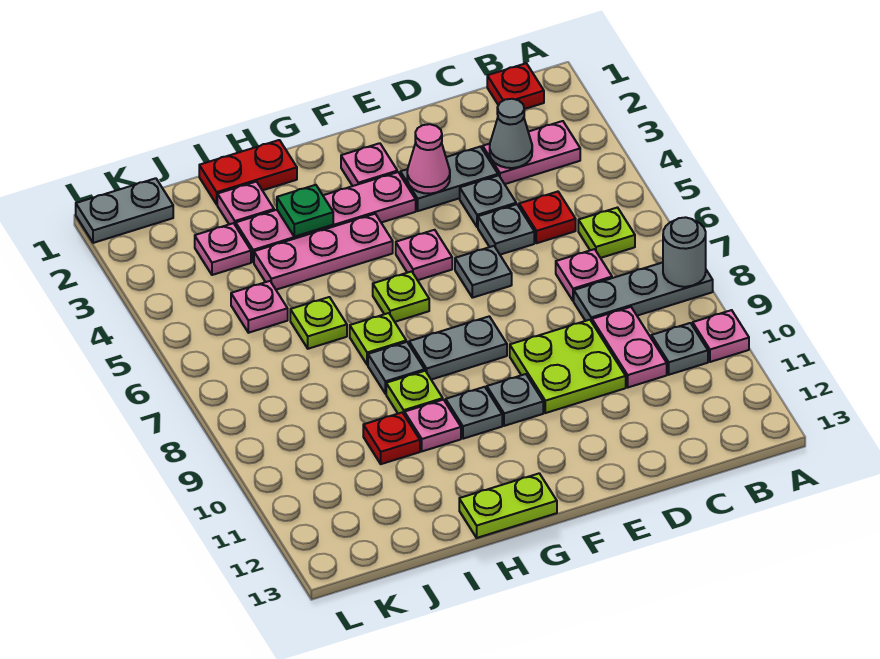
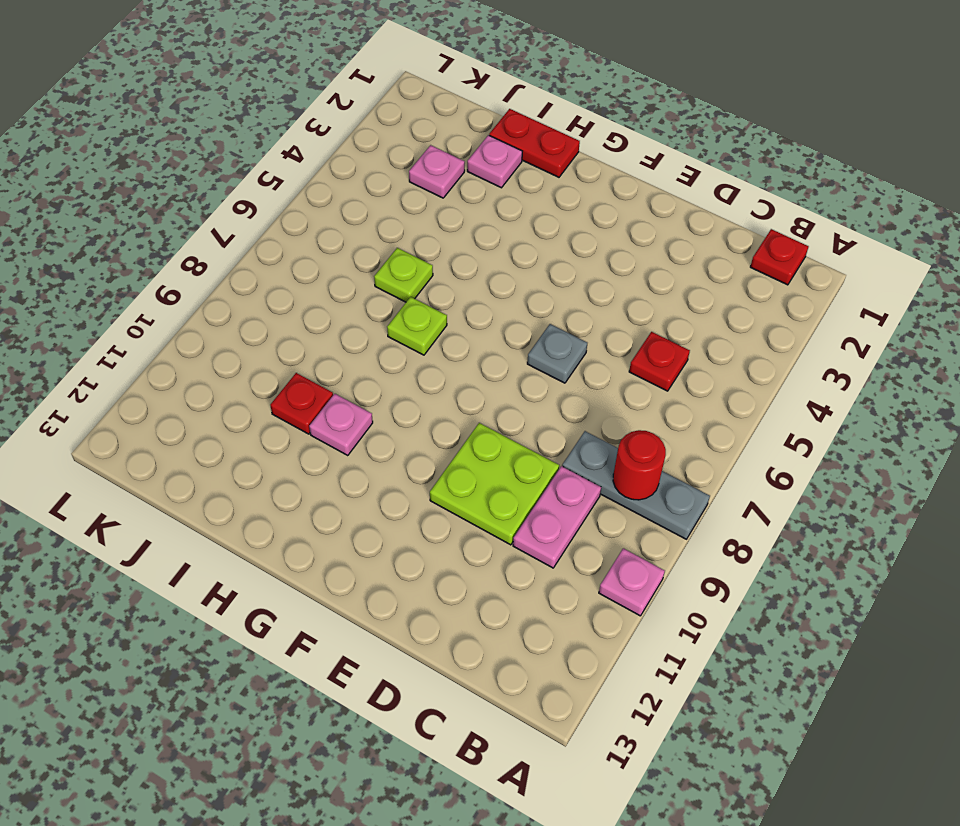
red round brick B8 level 2 -> none
none -> pink plate B3:C3 level 1
none -> lime plate B6 level 1
none -> grey plate B10 level 1
none -> pink plate C7 level 1

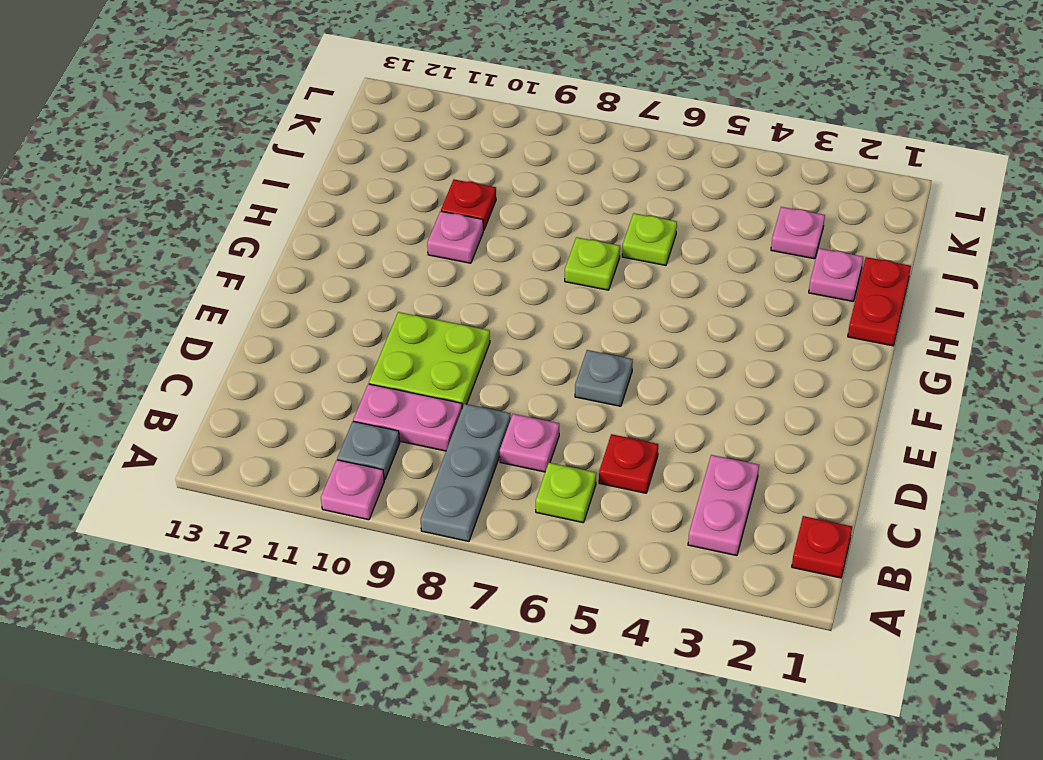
none -> grey plate D3:E3 level 1
none -> grey plate D4 level 1
none -> grey plate D5 level 1
none -> pink plate F2 level 1

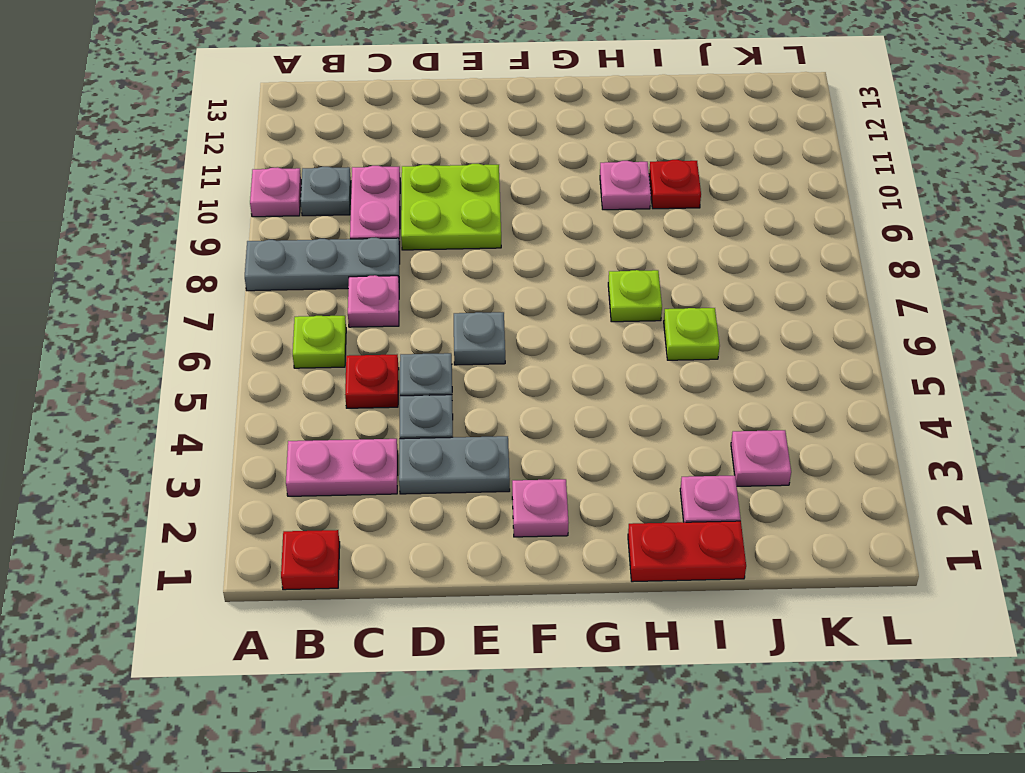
none -> pink plate F3:I3 level 1
none -> pink plate F5 level 1
none -> grey plate F8:G8 level 1
none -> grey plate F10 level 1

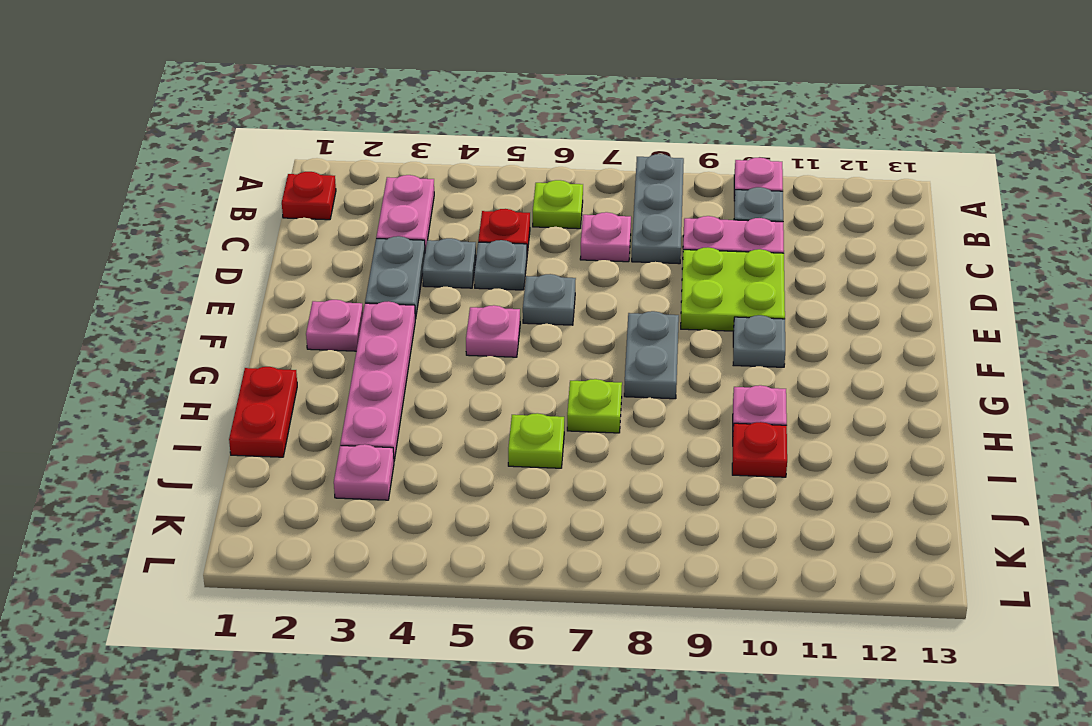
none -> pink plate G4:I4 level 1
none -> lime plate G6 level 1
none -> grey plate G10 level 1
none -> lime plate G13:H13 level 1

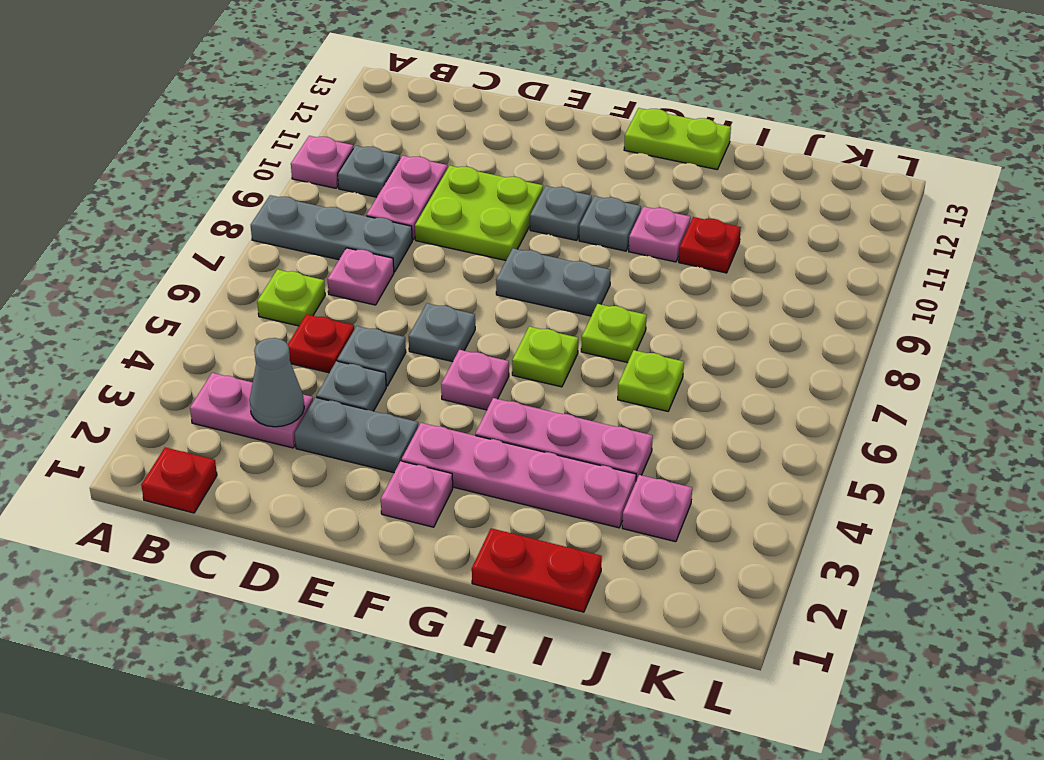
none -> grey plate H8 level 1
none -> lime plate H9 level 1
none -> pink plate I2 level 1
none -> pink plate J5 level 1

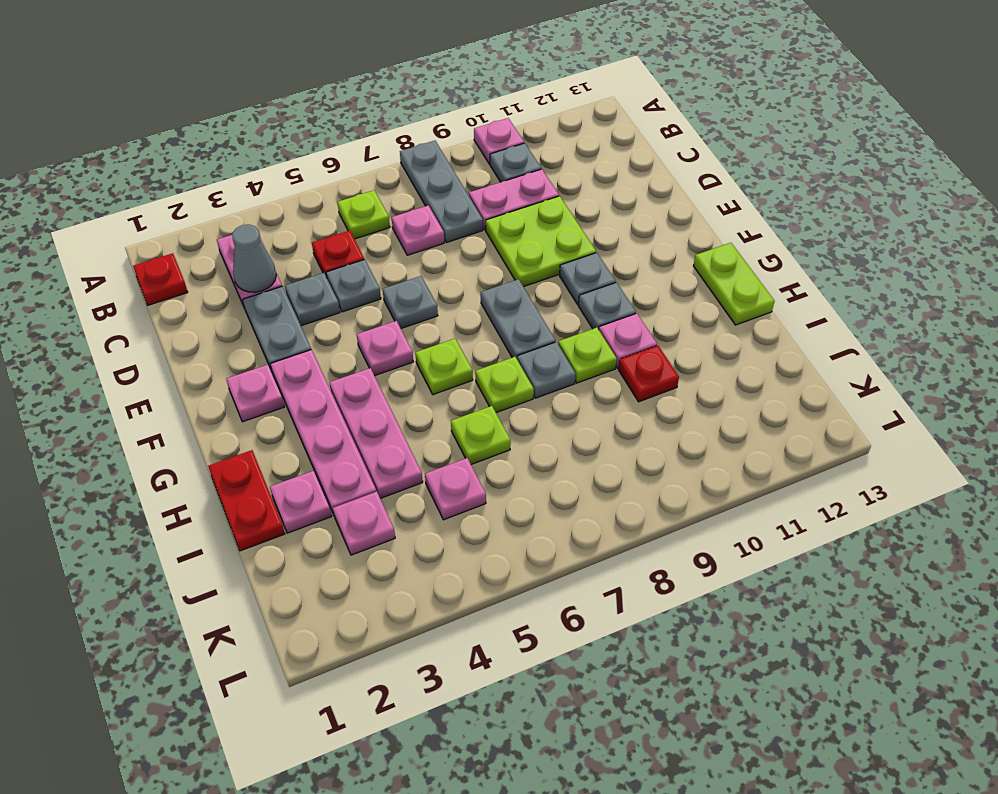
none -> grey plate K1:L1 level 1
none -> grey round brick A8 level 2
none -> pink cone E3 level 2
none -> green plate H3 level 2

